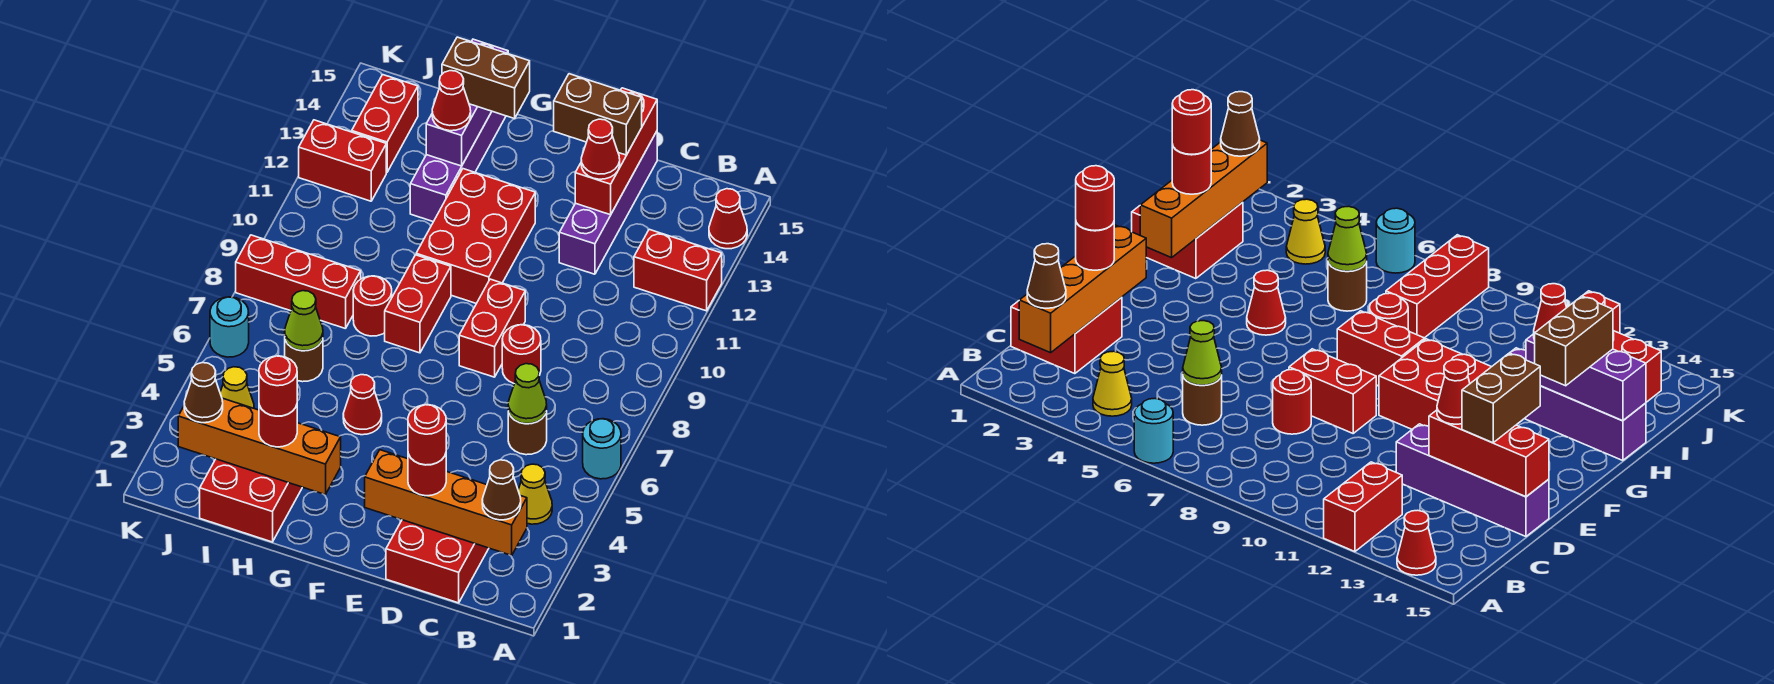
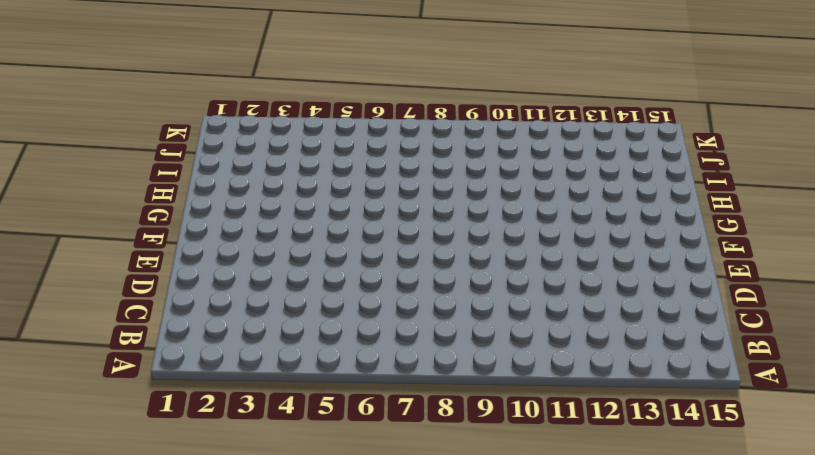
none -> cyan round brick A6 level 1
none -> red brick A12:B12 level 1
none -> red cone A14 level 1
none -> yellow cone B4 level 1

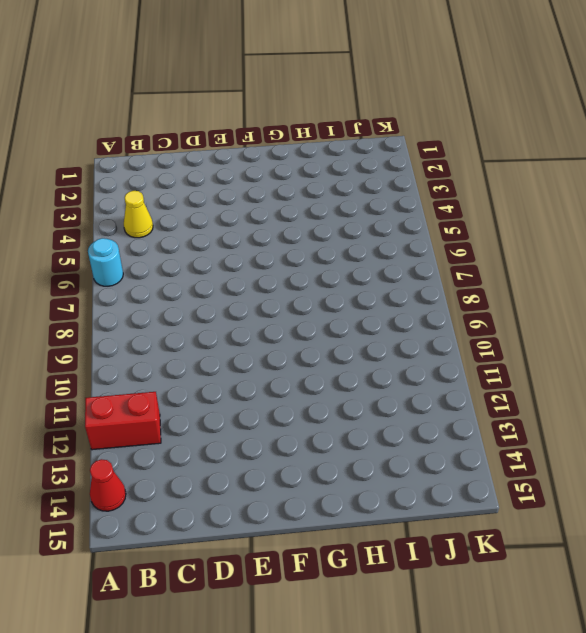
none -> red brick C1:D2 level 1
none -> brown round brick C6 level 1
none -> red round brick D8 level 1
none -> purple brick D12:D15 level 1

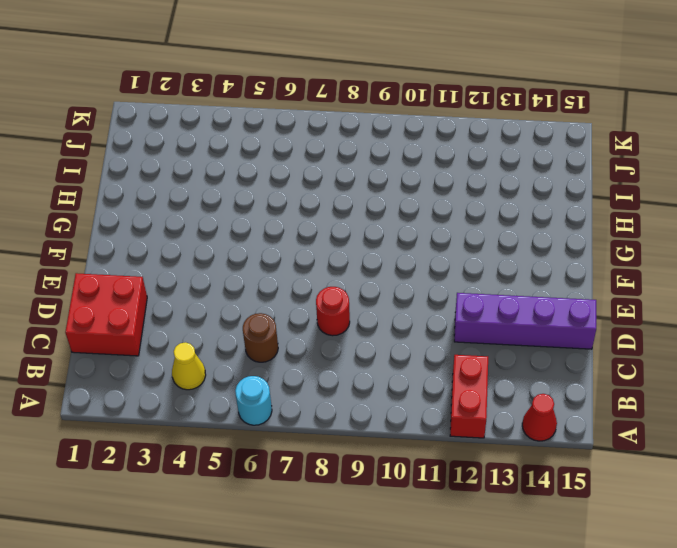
none -> red brick E8:E9 level 1
none -> red brick F10:G12 level 1
none -> red cone G5 level 1
none -> red brick G8:G9 level 1

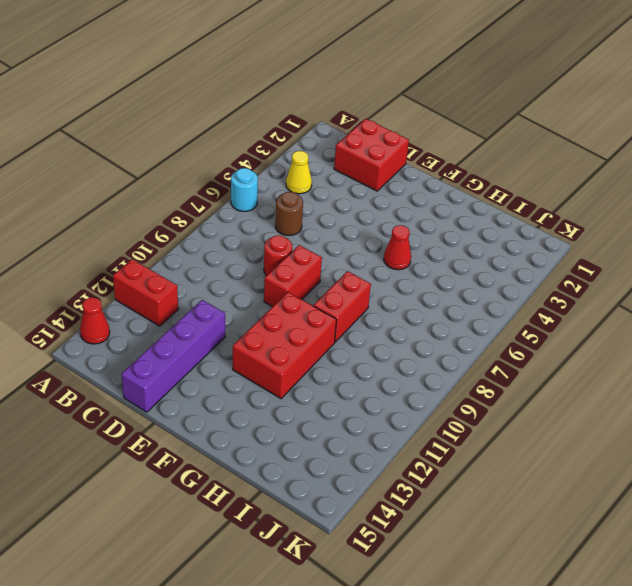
none -> red brick H1:I2 level 1
none -> red round brick H8 level 1
none -> purple brick H12:H15 level 1
none -> brown round brick I6 level 1

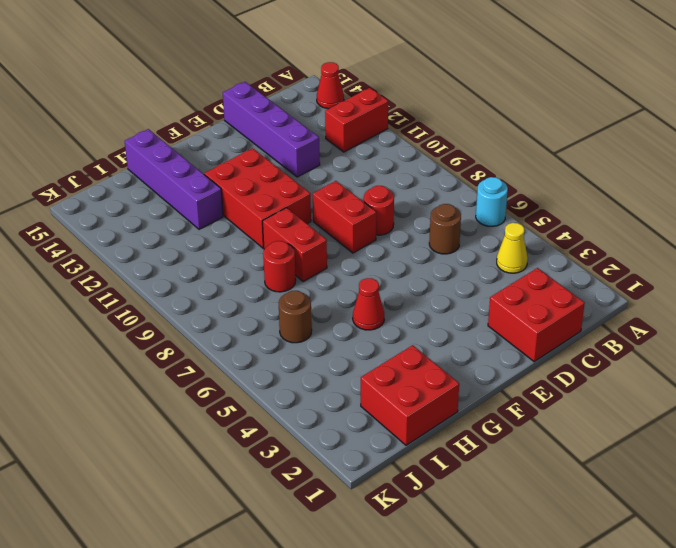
none -> red brick I8:K8 level 1
none -> yellow cone J4 level 1
none -> red brick J12:K12 level 1
none -> red brick J13:J14 level 1

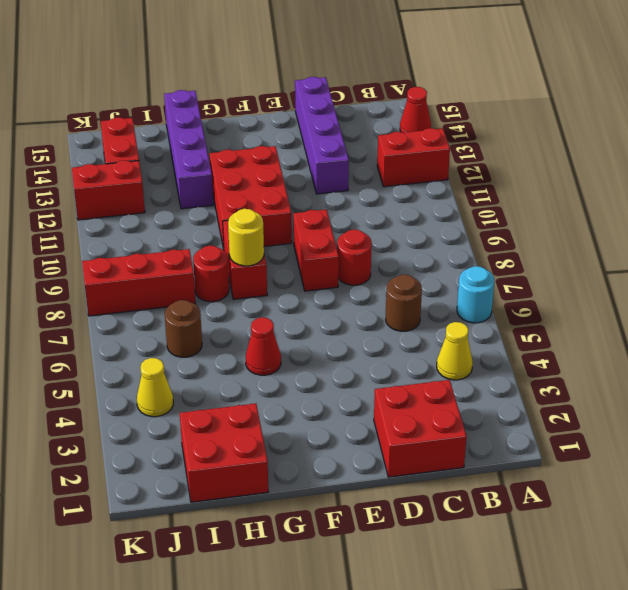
yellow round brick G8 level 2 -> none
none -> cyan round brick K6 level 1
none -> orange brick B2:E2 level 2
none -> lime cone C6 level 2
none -> red brick D13:D15 level 2

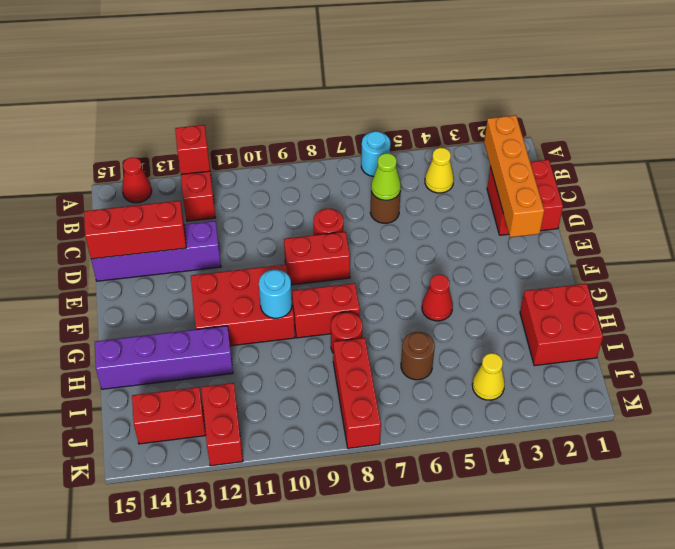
red brick A12 level 2 -> none
cyan round brick G10 level 2 -> cyan round brick K6 level 1
none -> orange brick G2:J2 level 2
none -> purple brick H13:H15 level 2
none -> lime cone I6 level 2
none -> brown cone B2 level 3

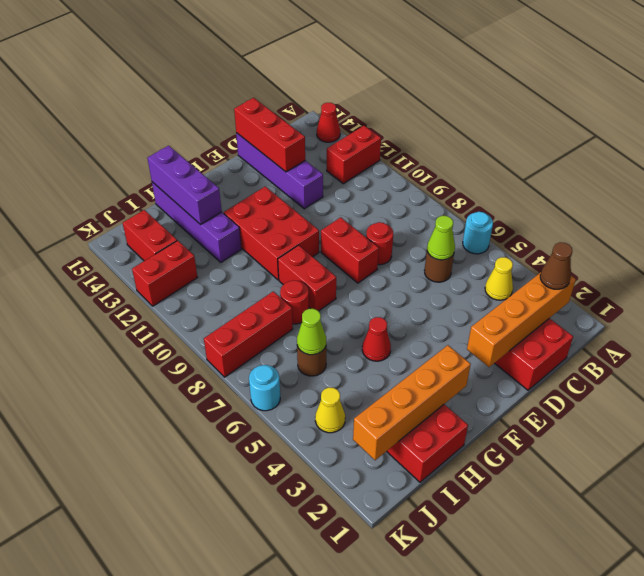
none -> red round brick D2 level 3
none -> red cone D13 level 3
none -> brown brick D14:E14 level 3
none -> brown brick G14:H14 level 3

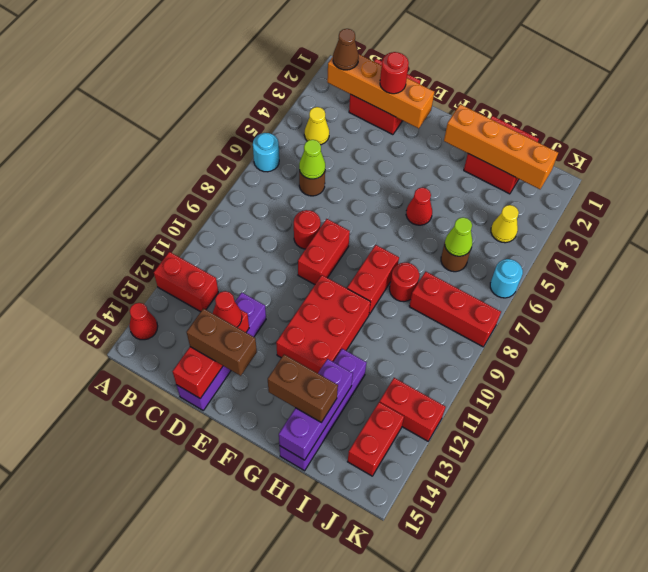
none -> red round brick H2 level 3
none -> red cone H13 level 3
none -> brown cone J2 level 3
none -> red round brick D2 level 4

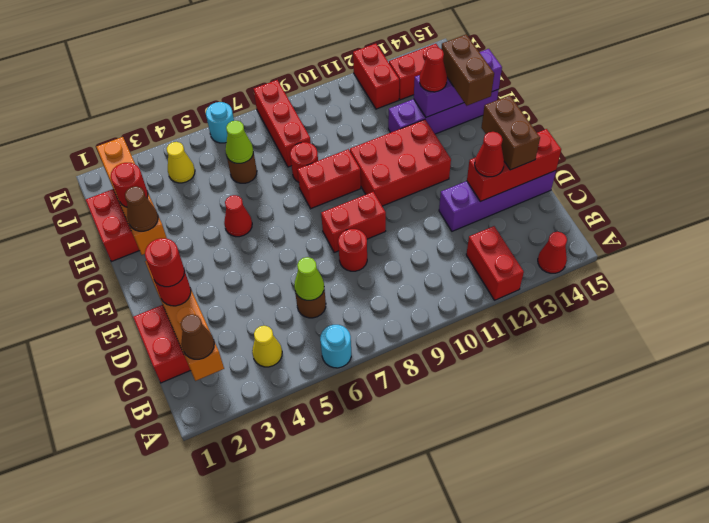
brown cone G2 level 3 -> brown cone J2 level 3
none -> red round brick H2 level 4

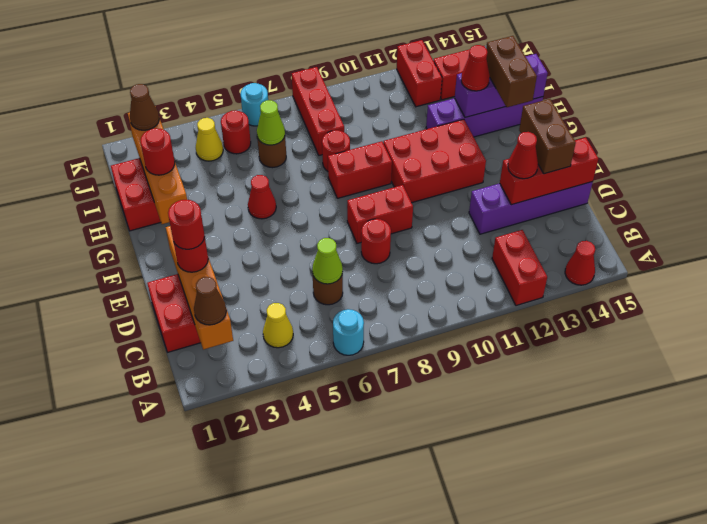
red round brick J5 level 1 -> red round brick H2 level 4

